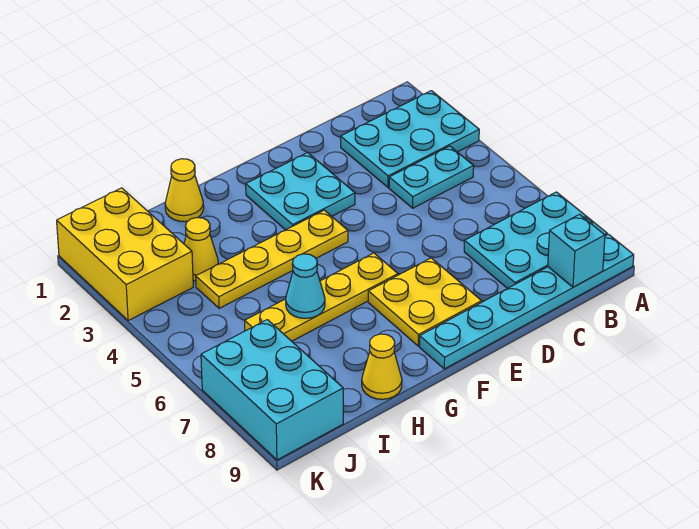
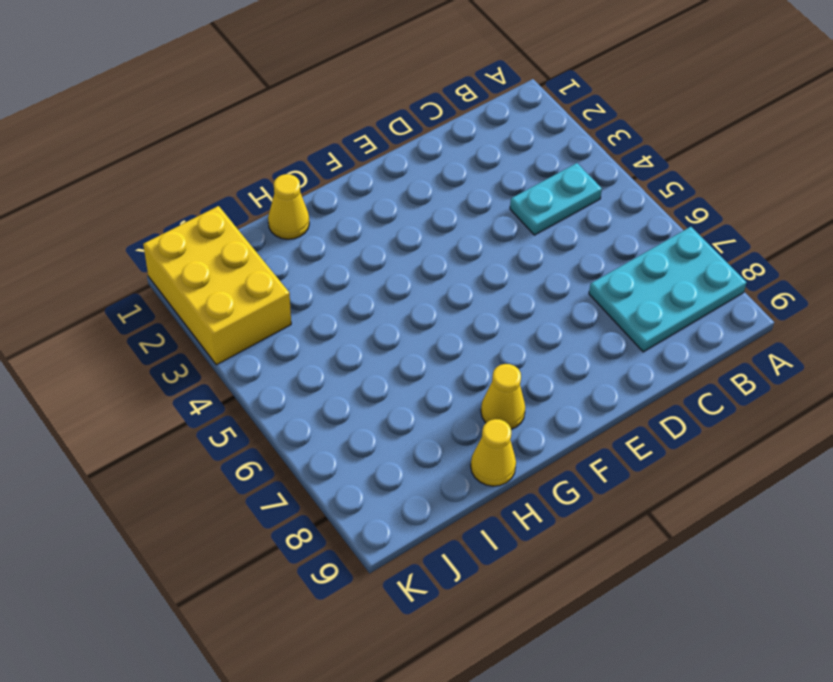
yellow cone G8 level 1 -> yellow cone I3 level 1
none -> cyan plate A2:C3 level 1
none -> cyan plate A9:F9 level 1
none -> cyan plate E2:F3 level 1

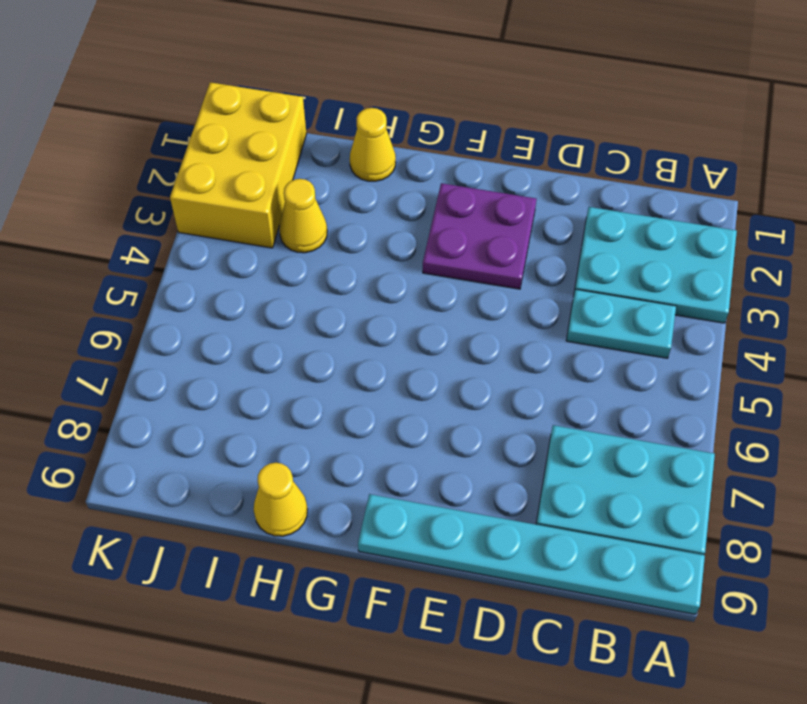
purple plate E2:F3 level 1 -> cyan plate E2:F3 level 1
none -> yellow plate E7:F8 level 1
none -> yellow plate F4:I4 level 1
none -> yellow plate F6:I6 level 1

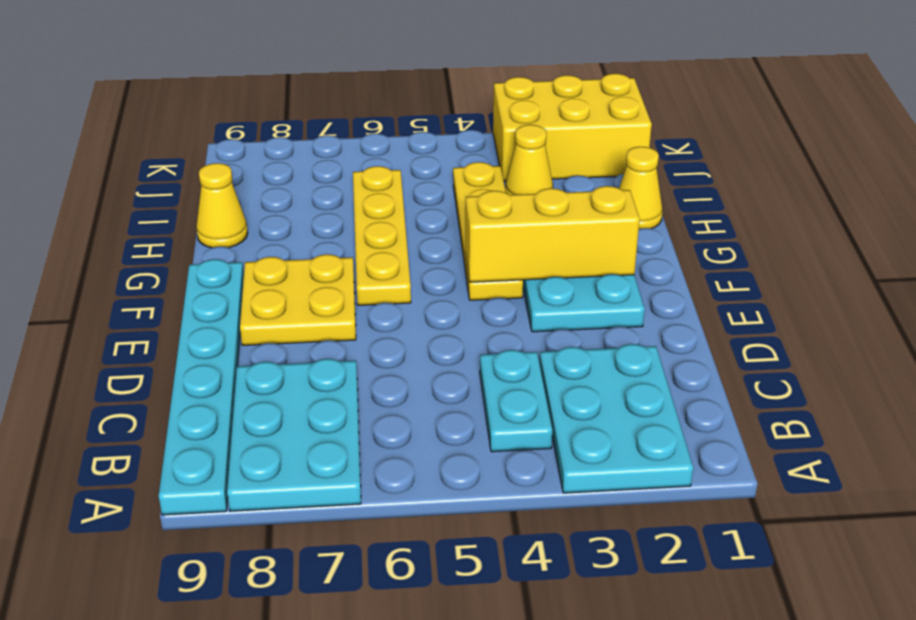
yellow brick F2:F4 level 2 -> none
none -> cyan brick J7:K9 level 1
none -> cyan brick B9 level 2
none -> cyan cone H6 level 2

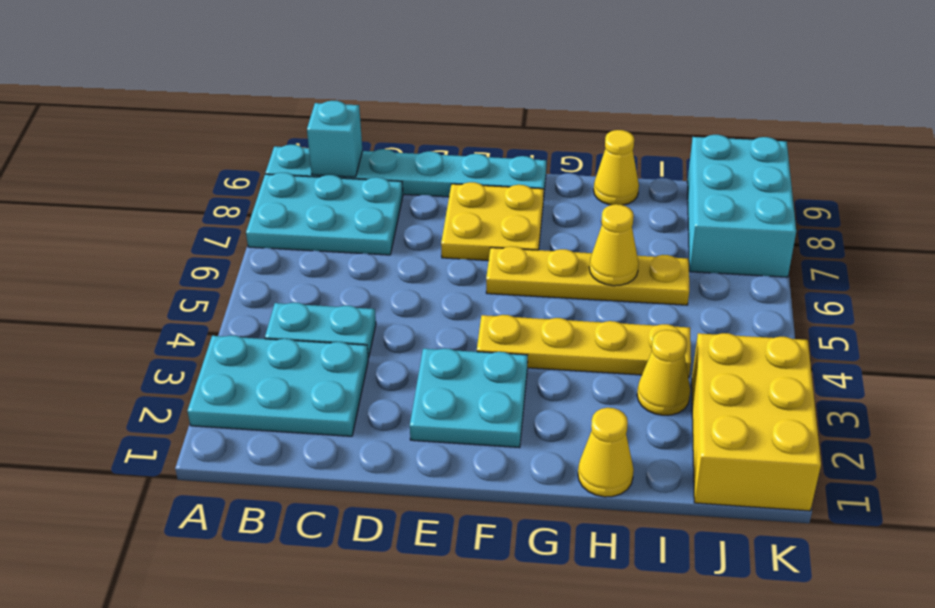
yellow cone H6 level 2 -> cyan cone H6 level 2

